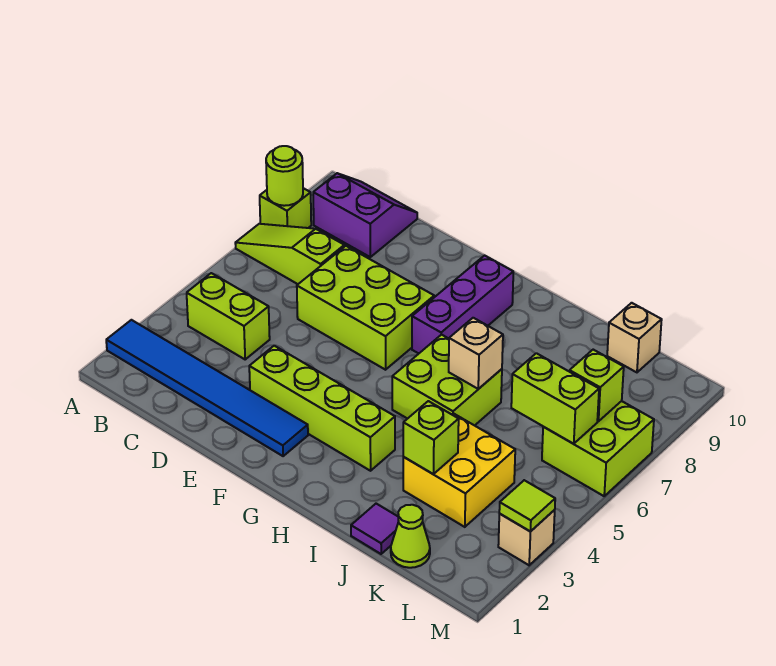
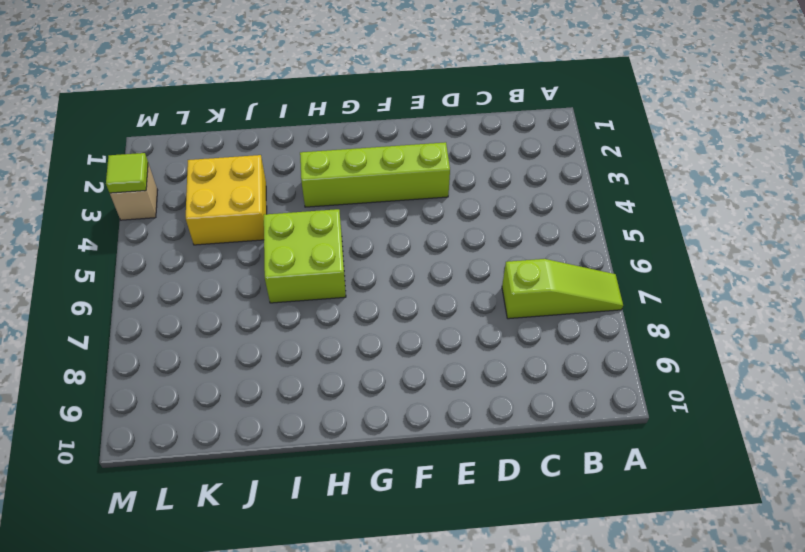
none -> blue tile A2:F2 level 1
none -> lime brick A8 level 1
none -> lime brick B4:C4 level 1

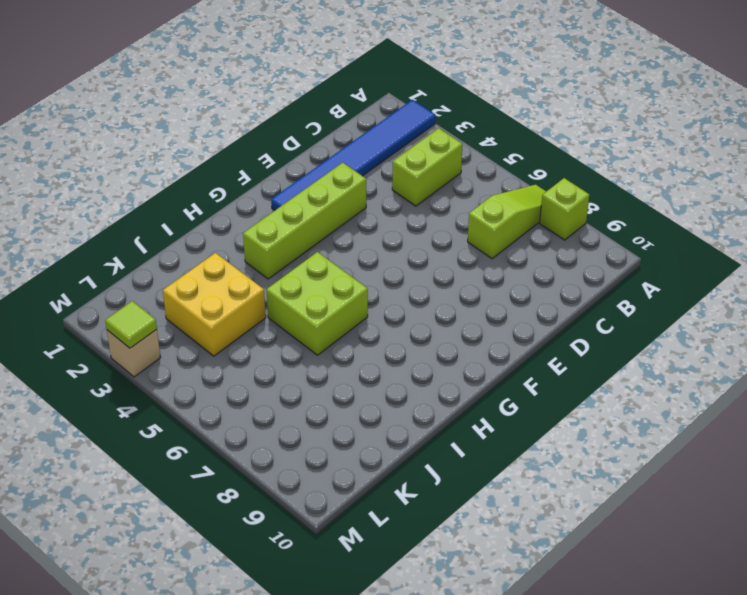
none -> purple slope B9:C10 level 1 top 9
none -> lime brick D6:F7 level 1
none -> purple brick G7:G9 level 1

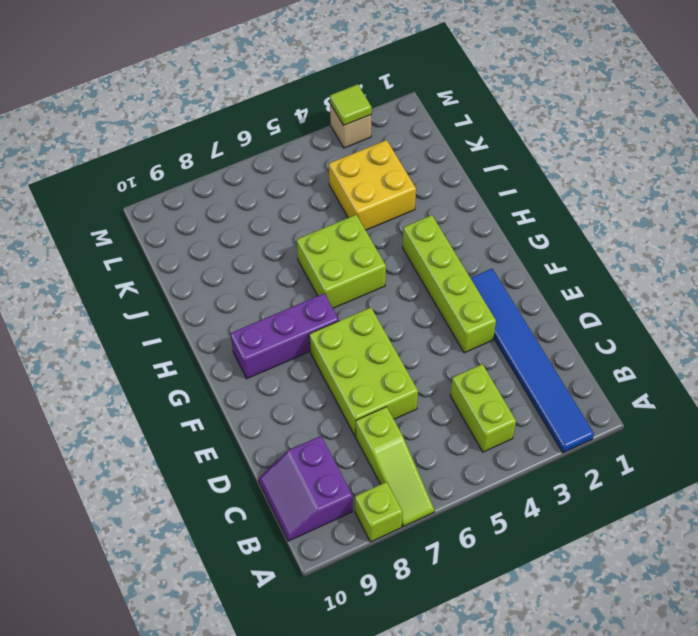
none -> purple tile J1 level 1
none -> lime cone K1 level 1
none -> tan brick K10 level 1

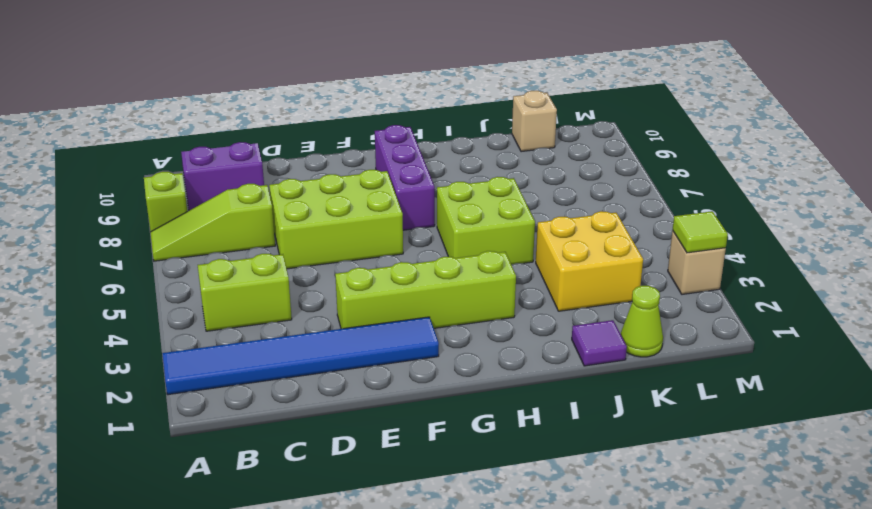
none -> lime brick L6:M7 level 1
none -> lime round brick A8 level 2
none -> tan brick I6 level 2

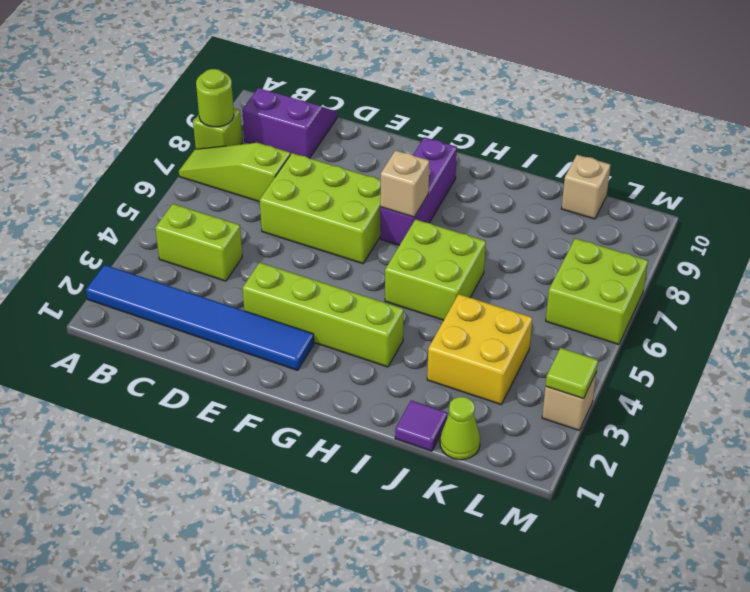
tan brick G7 level 2 -> tan brick I6 level 2
none -> lime brick J3 level 2
none -> lime brick K6:L6 level 2
none -> lime brick L7 level 2

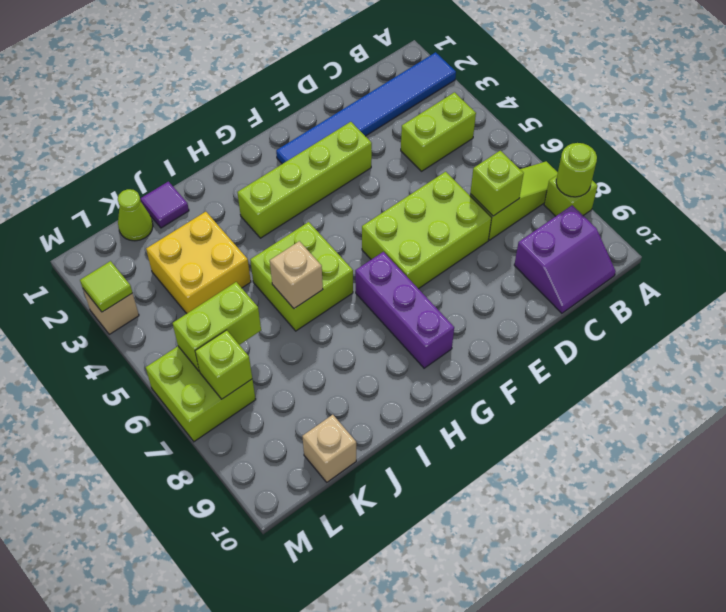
lime brick C7 level 2 -> lime brick J3 level 2

